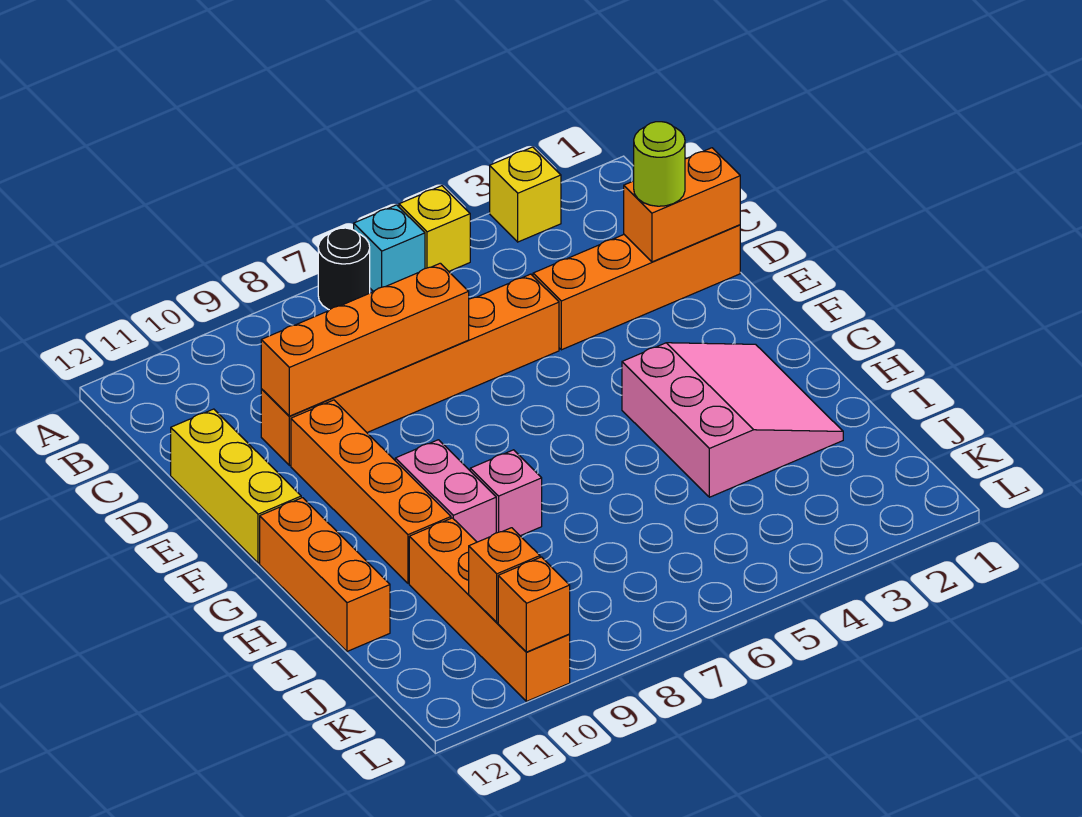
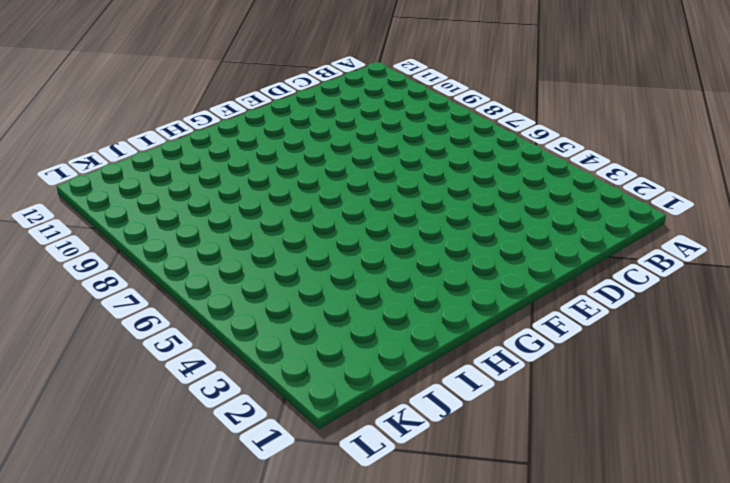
none -> yellow brick A3 level 1
none -> yellow brick A5 level 1
none -> cyan brick A6 level 1

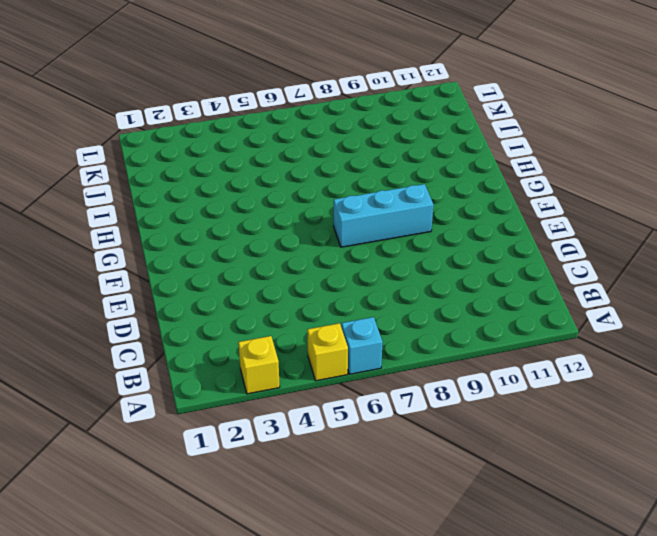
cyan brick F7:F9 level 1 -> none
none -> black round brick A7 level 1
none -> orange brick D1:D4 level 1
none -> orange brick D5:D10 level 1

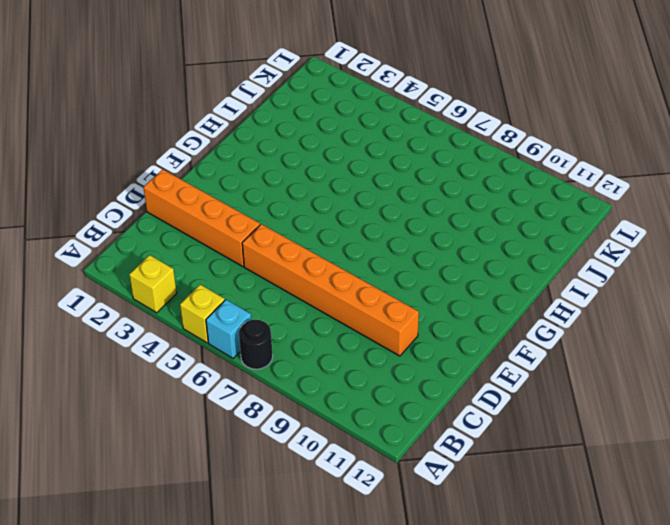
none -> yellow brick D12:F12 level 1
none -> orange brick E10:H10 level 1
none -> pink slope G2:I4 level 1 top 4

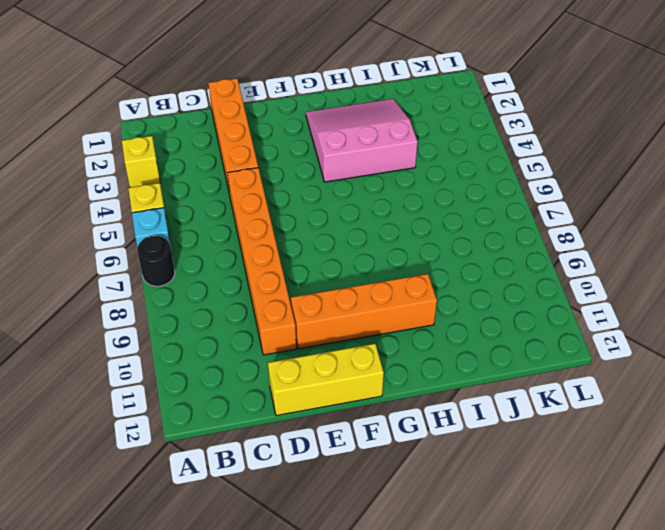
none -> pink brick G9:H9 level 1
none -> orange brick G12:I12 level 1
none -> pink brick H8 level 1

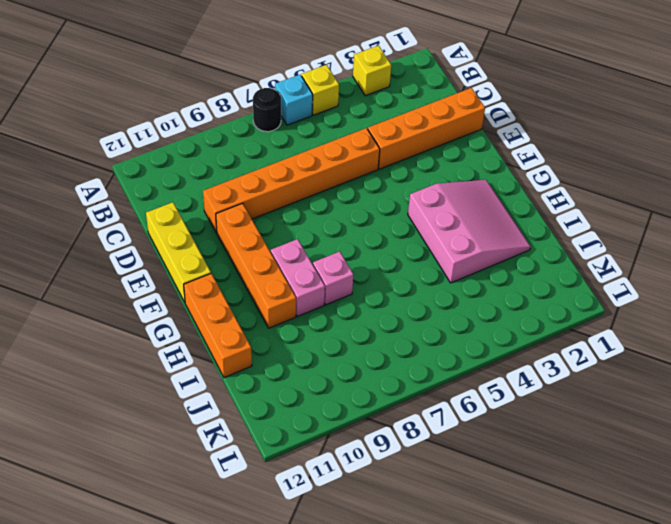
none -> orange brick I10:L10 level 1
none -> orange brick D1:D2 level 2
none -> orange brick D7:D10 level 2

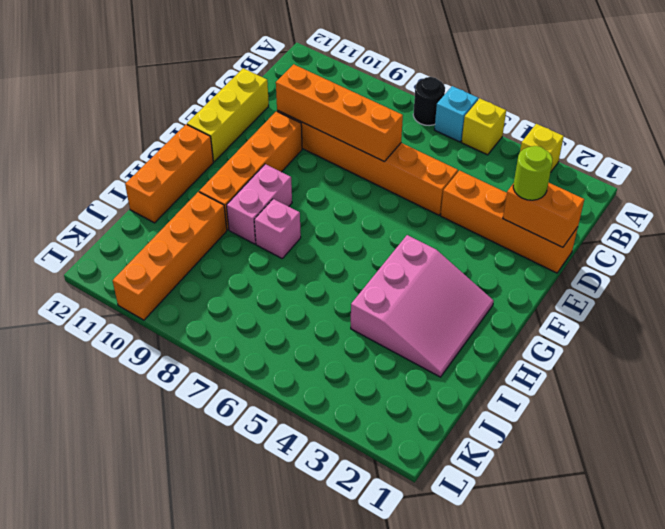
none -> orange brick K10 level 2
none -> orange brick L10 level 2

